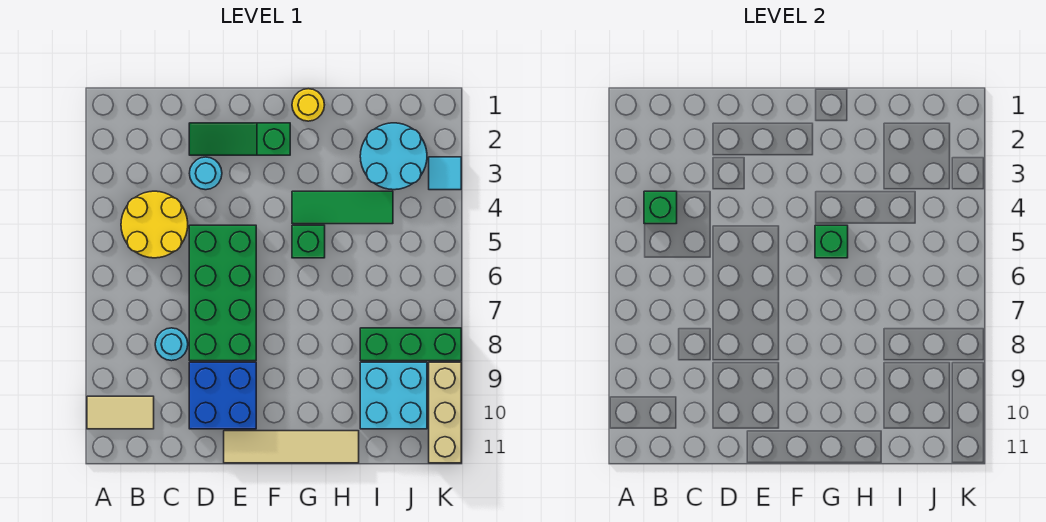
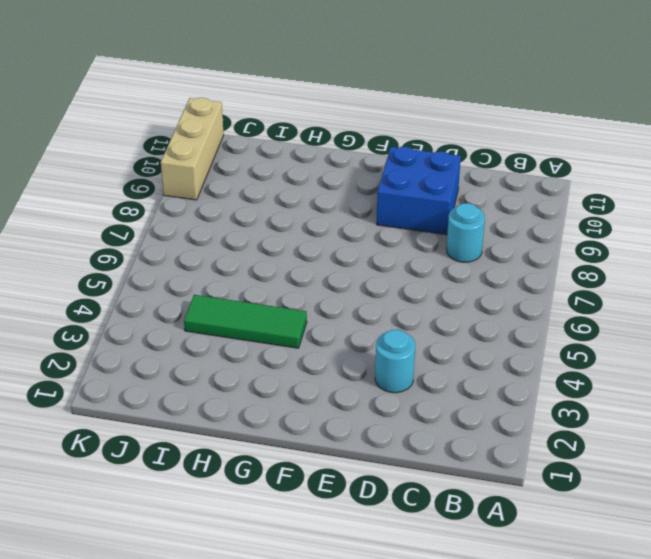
none -> tan tile A10:B10 level 1
none -> yellow round brick B4:C5 level 1
none -> green slope D2:F2 level 1 top F

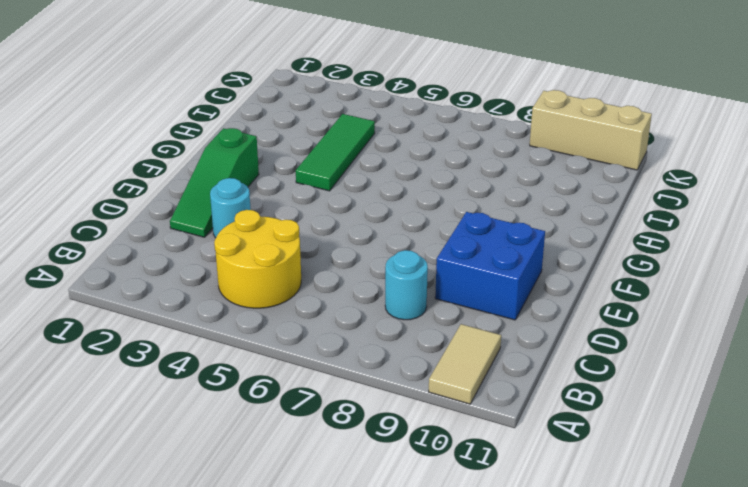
none -> green brick D5:E8 level 1
none -> tan tile E11:H11 level 1
none -> yellow round brick G1 level 1

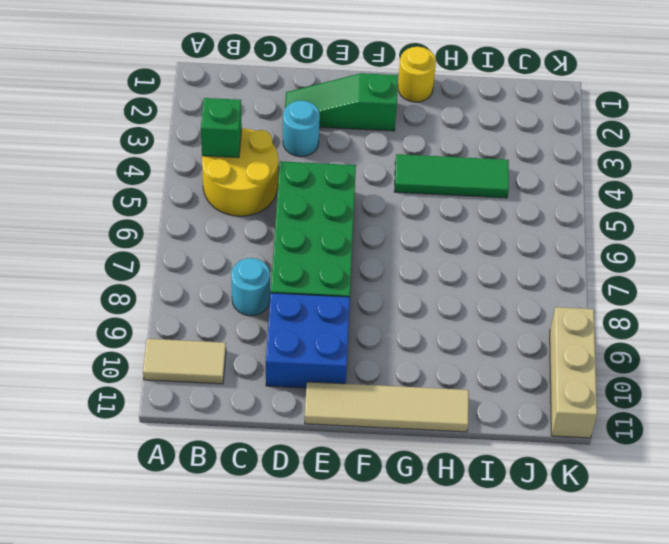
none -> green brick G5 level 1
none -> cyan round brick I2:J3 level 1
none -> green brick I8:K8 level 1

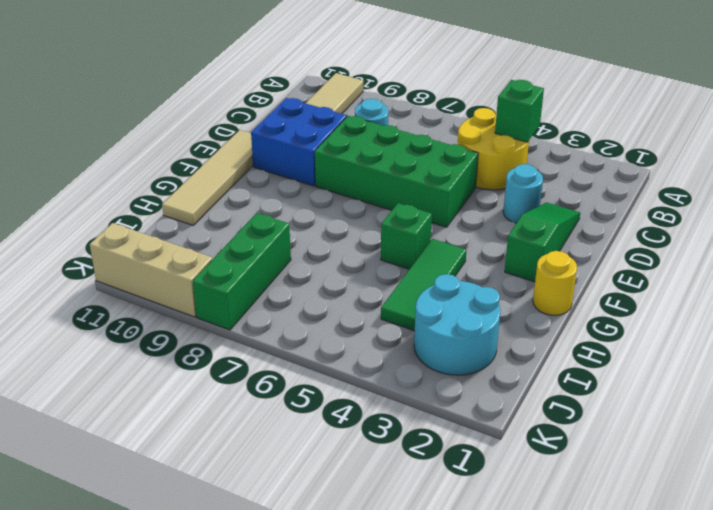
none -> cyan brick I9:J10 level 1
none -> cyan tile K3 level 1
none -> green brick G5 level 2

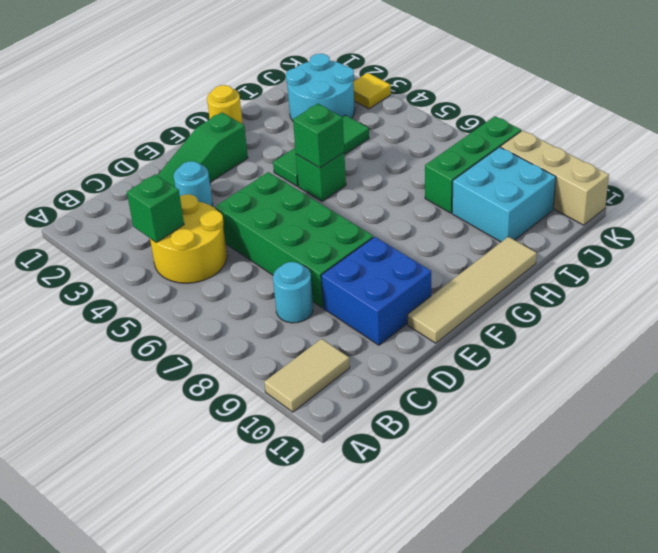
yellow tile K3 level 1 -> cyan tile K3 level 1

